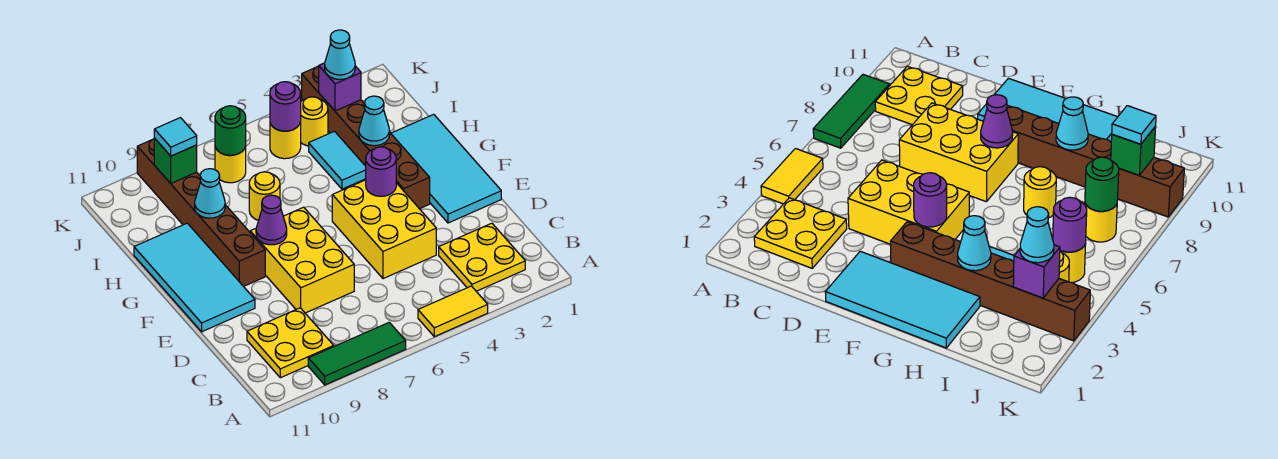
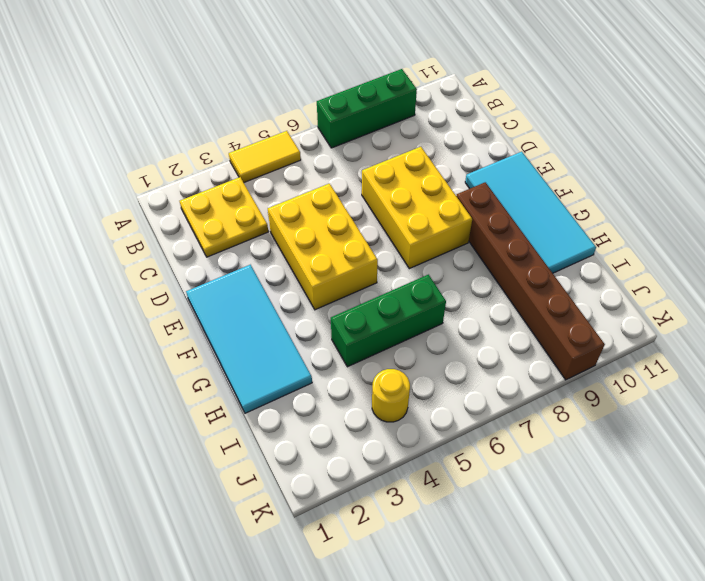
green brick A7:A9 level 1 -> green tile A7:A9 level 1
green brick H4:H6 level 1 -> cyan tile H4:I4 level 1
none -> yellow plate B9:C10 level 1
none -> brown brick F3:K3 level 1
none -> yellow round brick H7 level 1

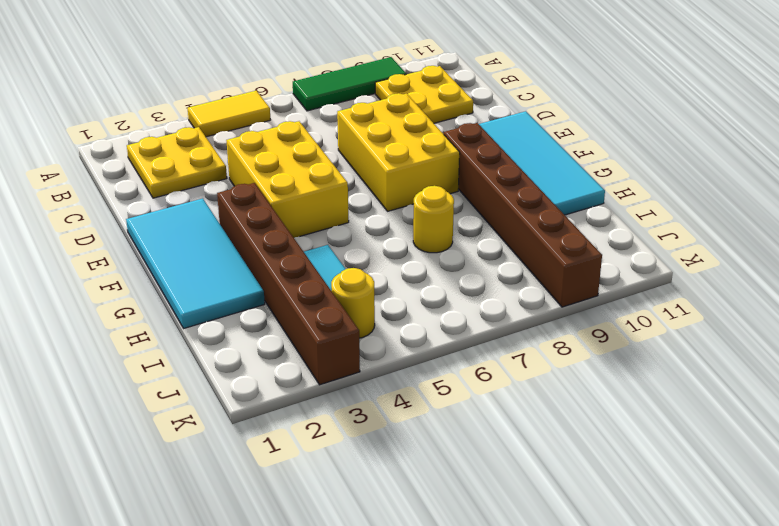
none -> yellow round brick J5 level 1
none -> yellow round brick J7 level 1
none -> purple round brick F4 level 2

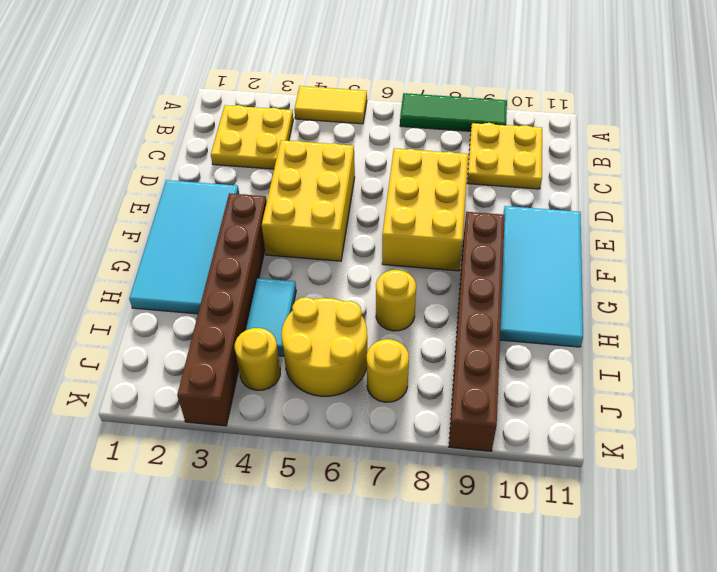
yellow round brick I5:J6 level 1 -> yellow round brick J5 level 1
none -> purple round brick F4 level 2
none -> purple cone F8 level 2
none -> cyan cone H3 level 2

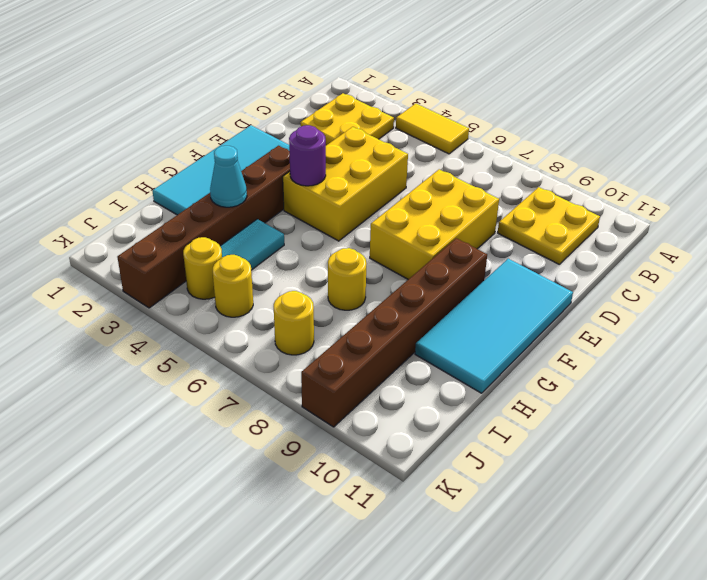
none -> green tile A7:A9 level 1
none -> purple cone F8 level 2
none -> cyan cone H9 level 2

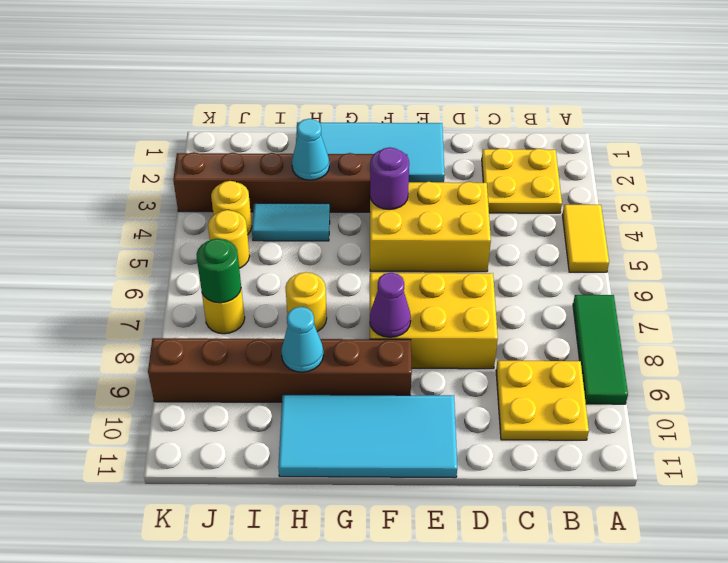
none -> purple brick J3 level 2
none -> purple round brick J5 level 2
none -> green brick J9 level 2

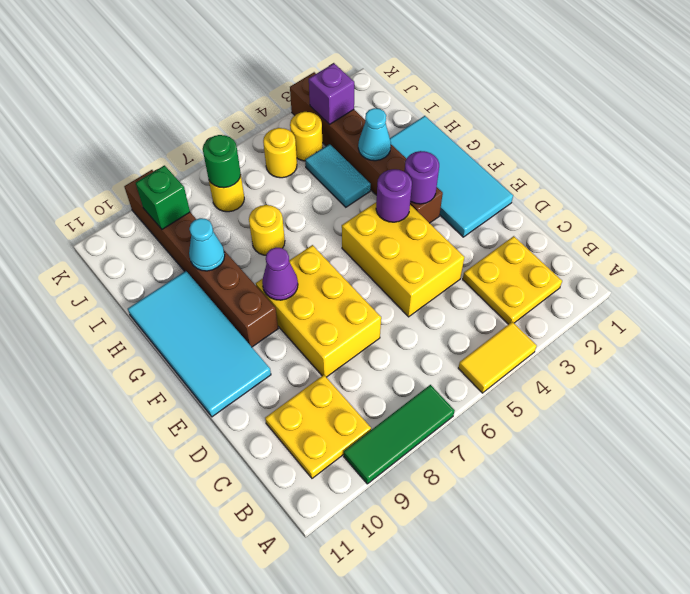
purple round brick F3 level 2 -> purple round brick J5 level 2
none -> cyan cone J3 level 3
none -> cyan tile J9 level 3

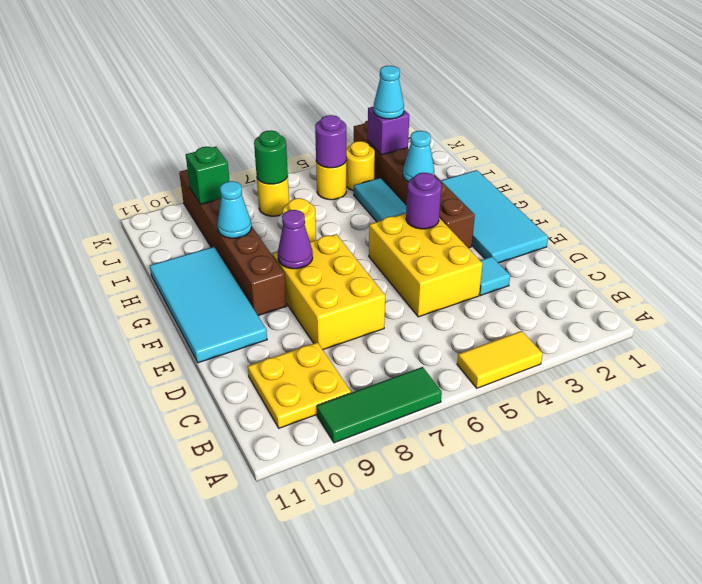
cyan tile D3 level 1 -> cyan tile J9 level 3
none -> yellow plate B2:C3 level 1

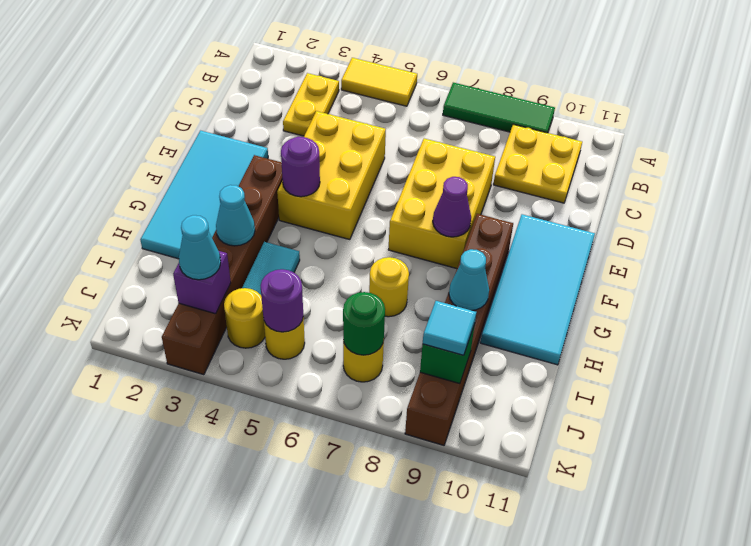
yellow plate B3:C3 level 1 -> yellow plate B2:C3 level 1

